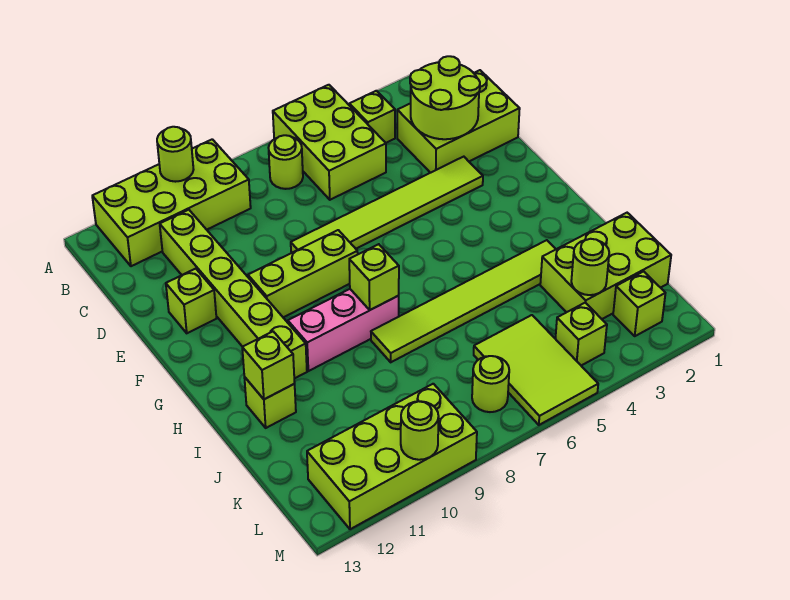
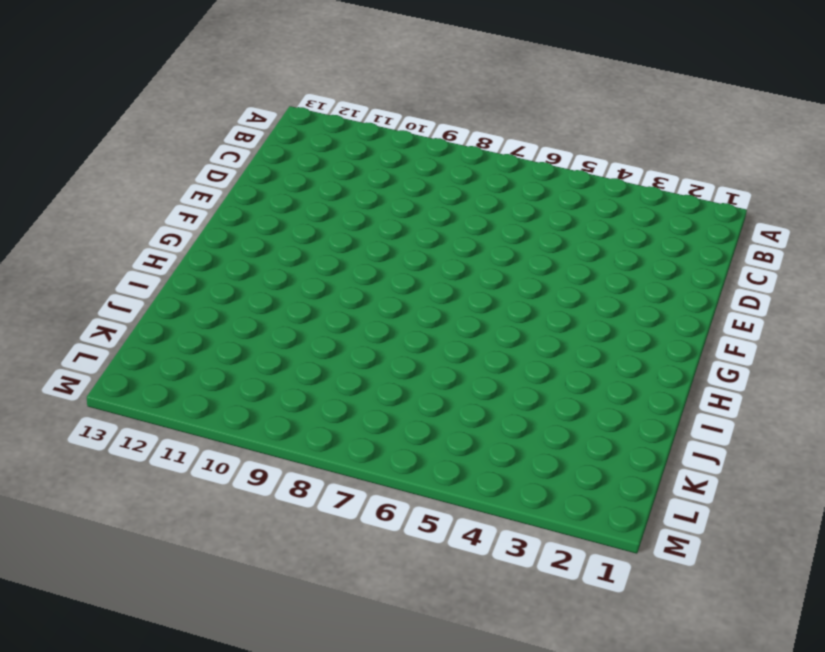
none -> lime brick A5:C6 level 1
none -> lime brick A9:B12 level 1
none -> lime brick B4 level 1

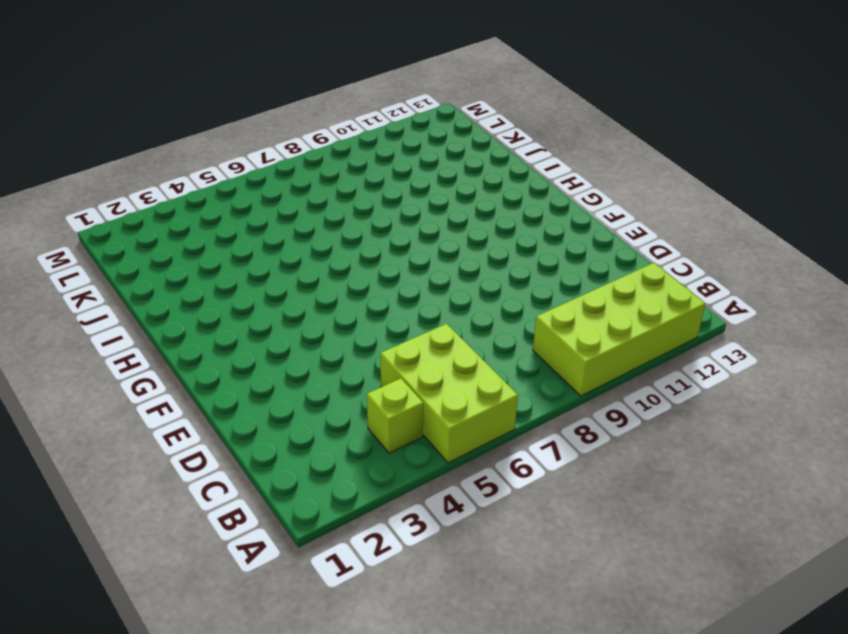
none -> lime round brick B7 level 1
none -> lime brick C1:D3 level 1
none -> lime brick C11:H11 level 1

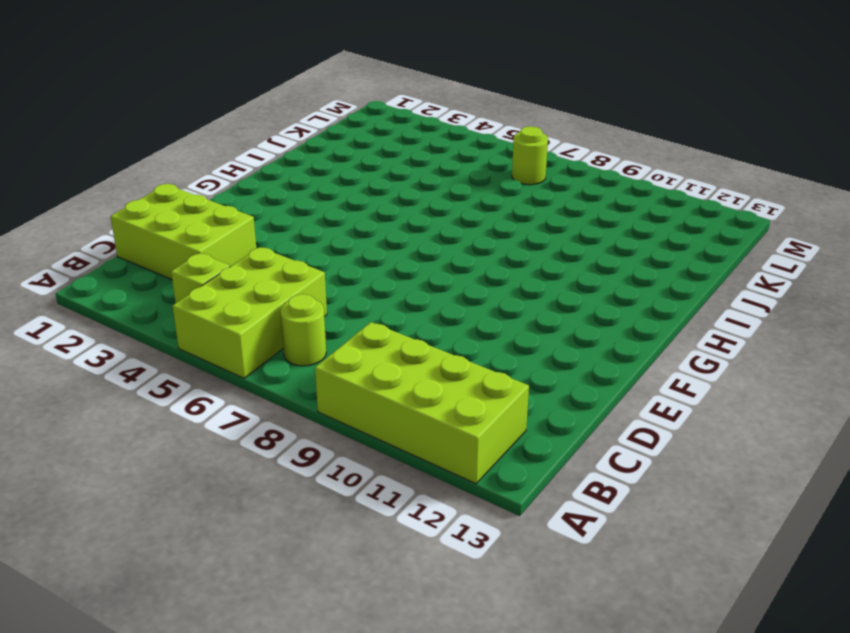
none -> lime brick C11:H11 level 1
none -> lime tile E3:E8 level 1
none -> lime brick E12 level 1

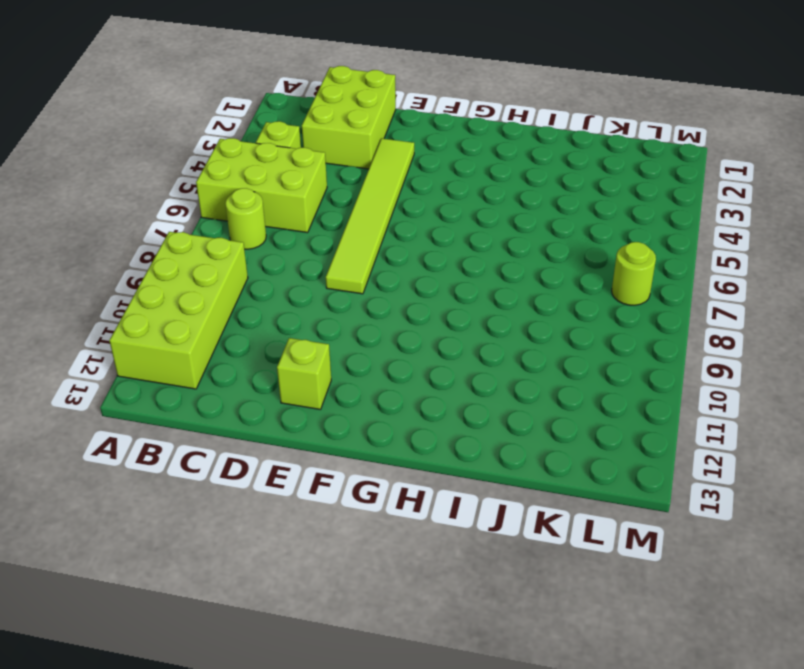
none -> lime brick C11:H11 level 1
none -> lime brick F8:F10 level 1
none -> pink brick H8:H10 level 1

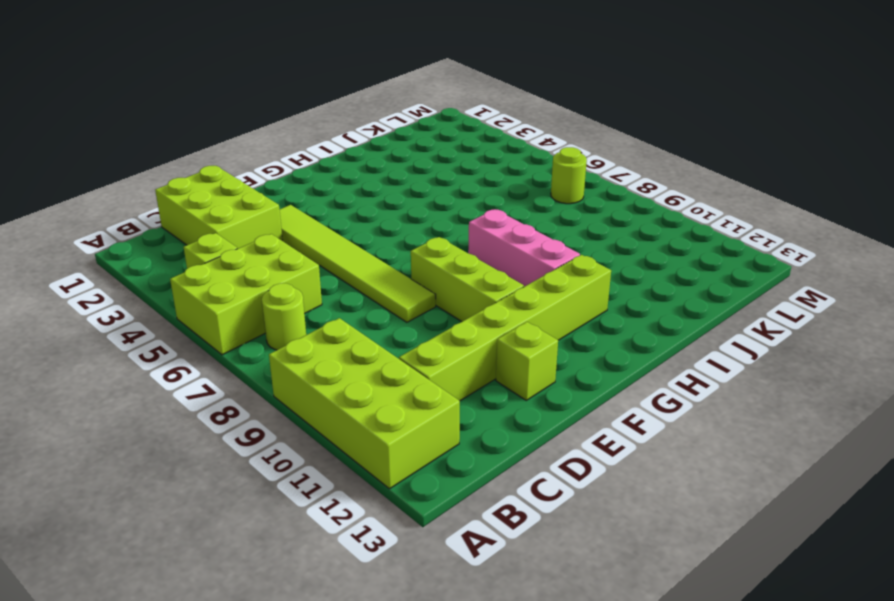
none -> lime tile I3:I8 level 1
none -> lime brick I12 level 1
none -> lime brick J1:K3 level 1

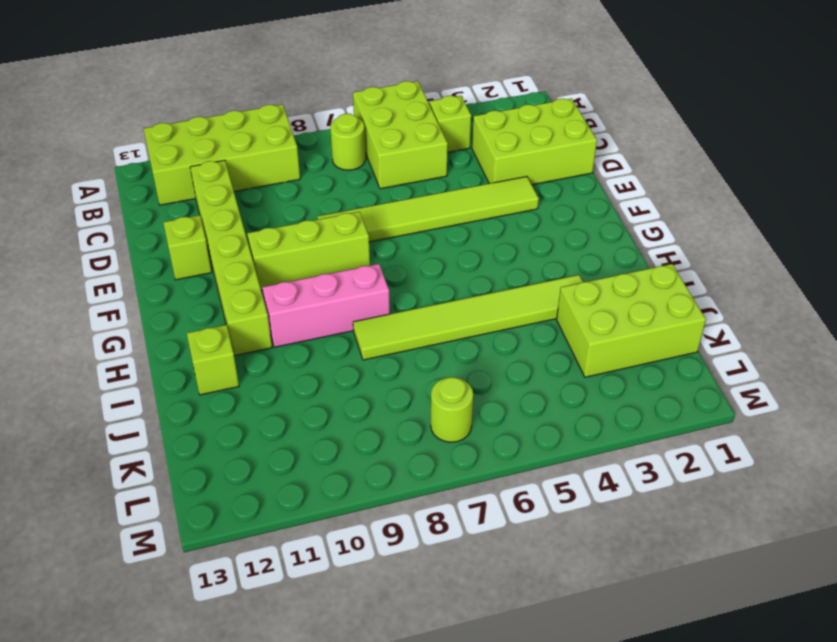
none -> lime tile K5:M6 level 1
none -> lime brick L2 level 1
none -> lime brick L4 level 1

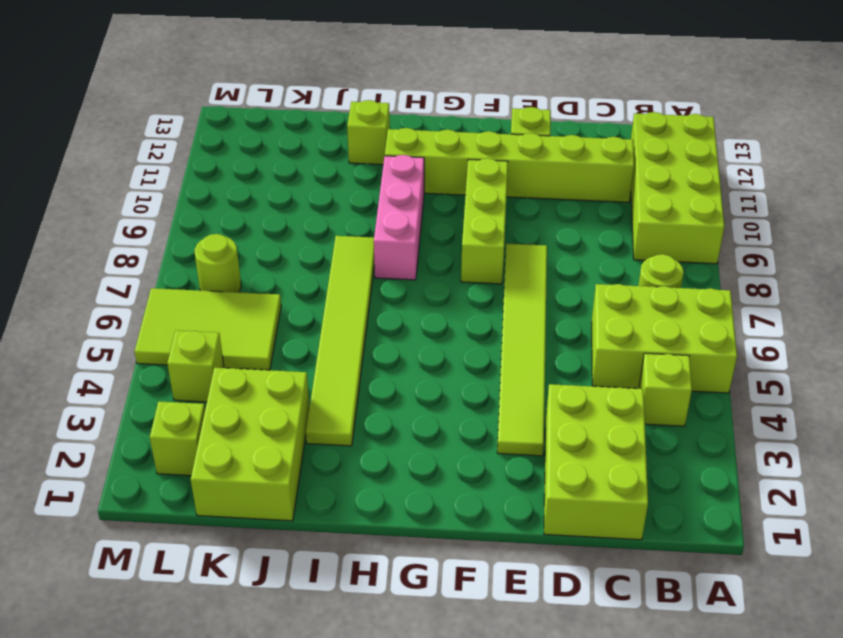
none -> lime brick L9:M12 level 1
none -> lime round brick A10 level 2
none -> lime round brick C2:D3 level 2

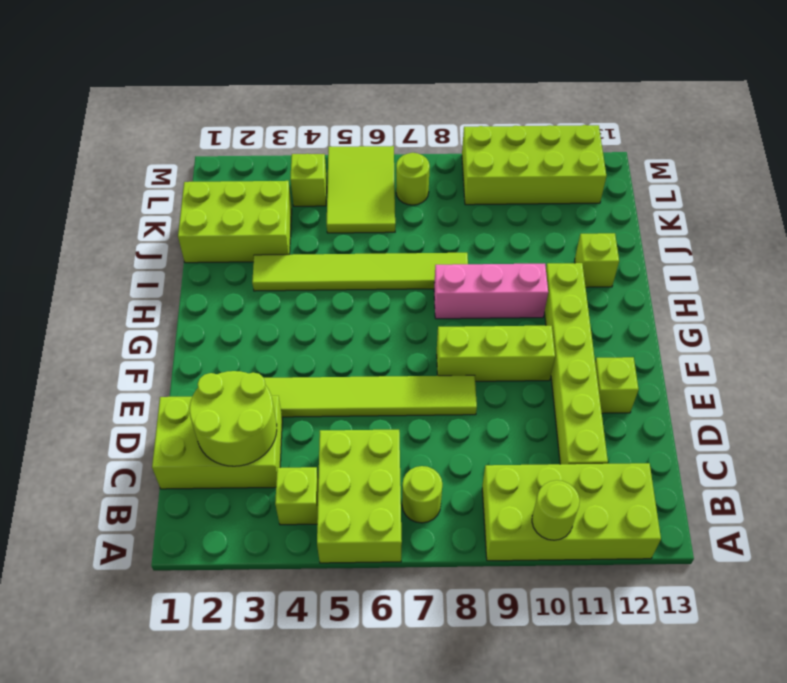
none -> lime brick L2 level 1
none -> lime brick H8 level 2
none -> lime brick I12 level 2

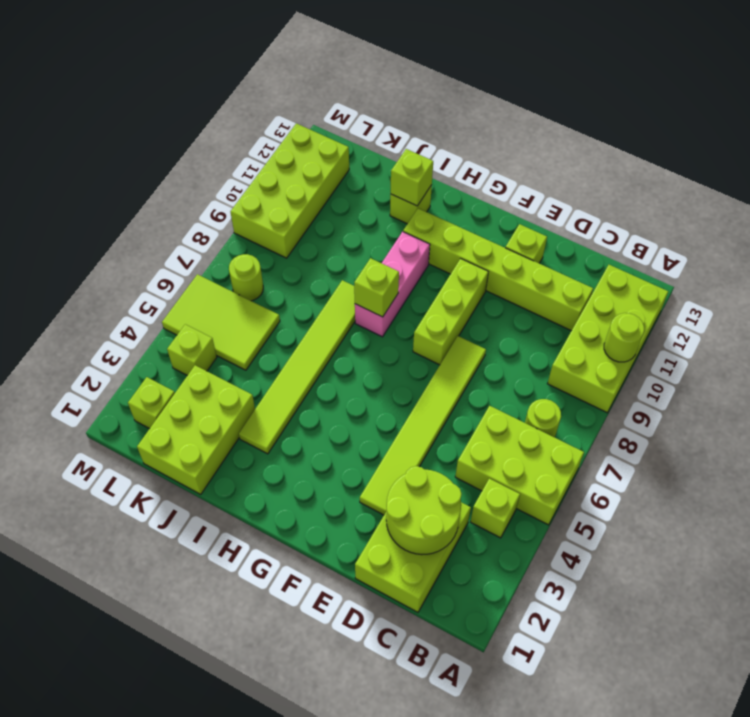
none -> lime round brick K3 level 2
none -> lime round brick M10 level 2

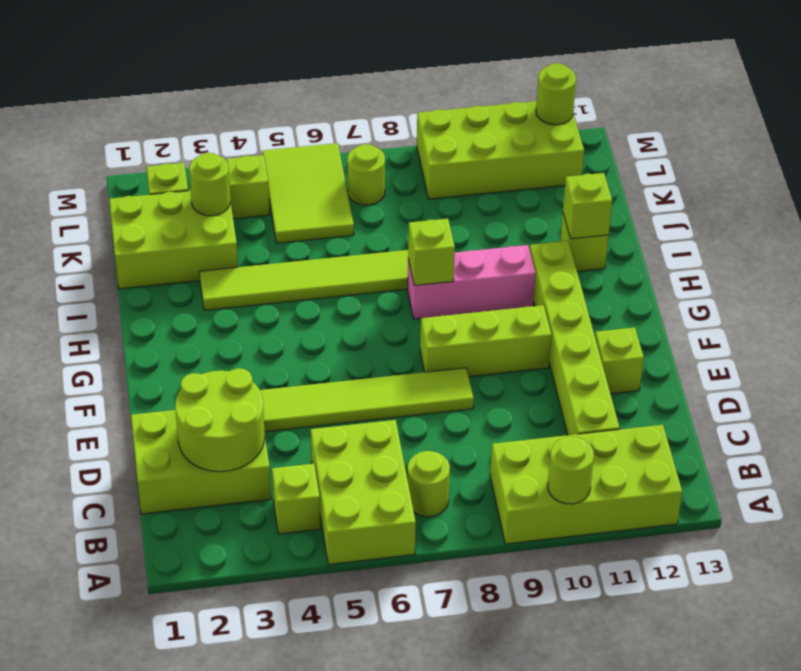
lime round brick M12 level 2 -> lime round brick M10 level 2

